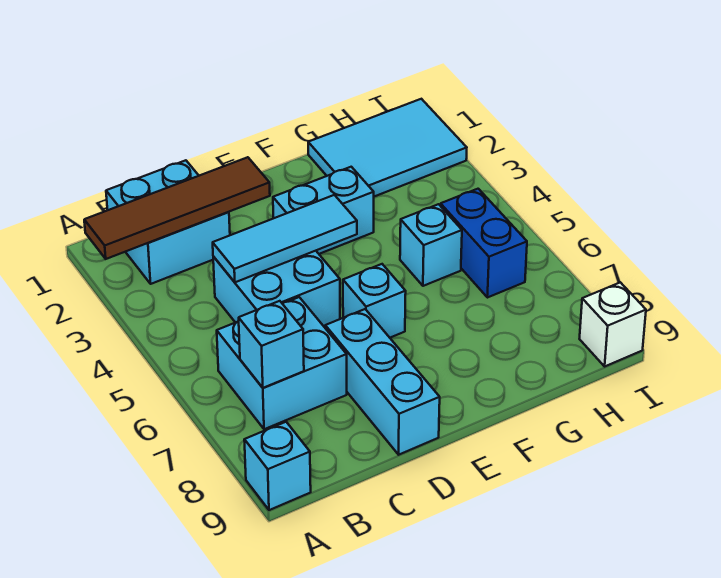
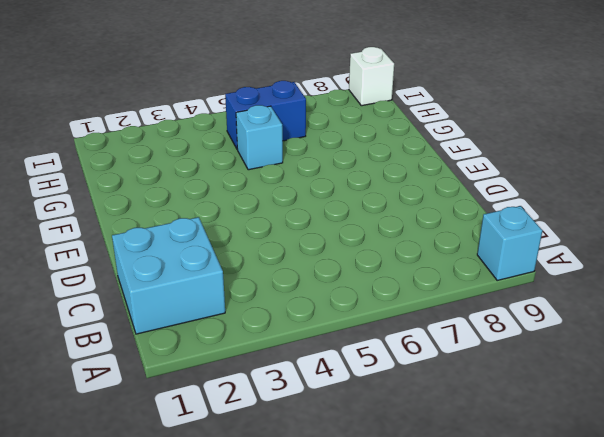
none -> cyan brick B6:C7 level 1
none -> cyan brick C4:D5 level 1
none -> cyan brick D7:D9 level 1

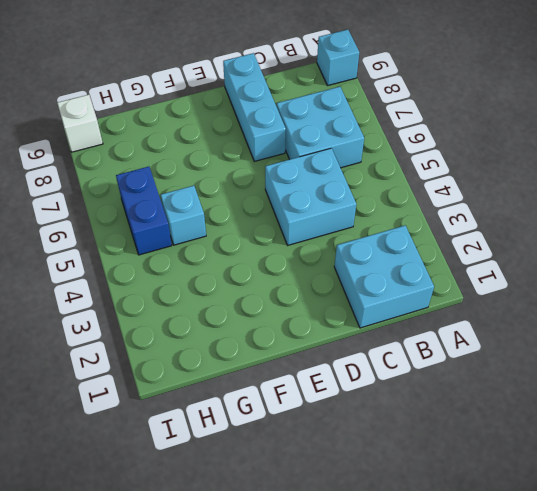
none -> cyan brick E3:F3 level 1
none -> cyan brick E6 level 1
none -> cyan tile G1:I2 level 1

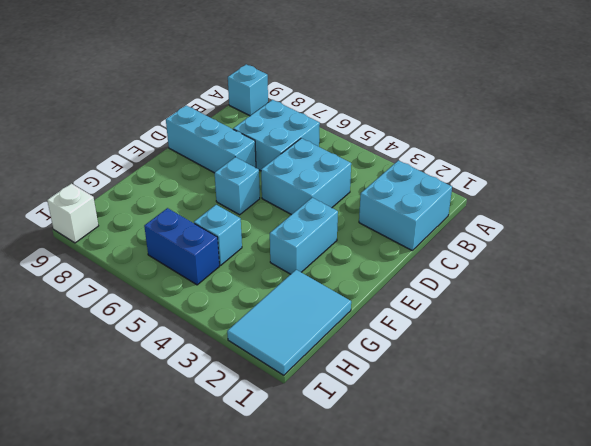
none -> brown tile A2:D2 level 2
none -> cyan brick B7 level 2
none -> cyan tile C4:E4 level 2

